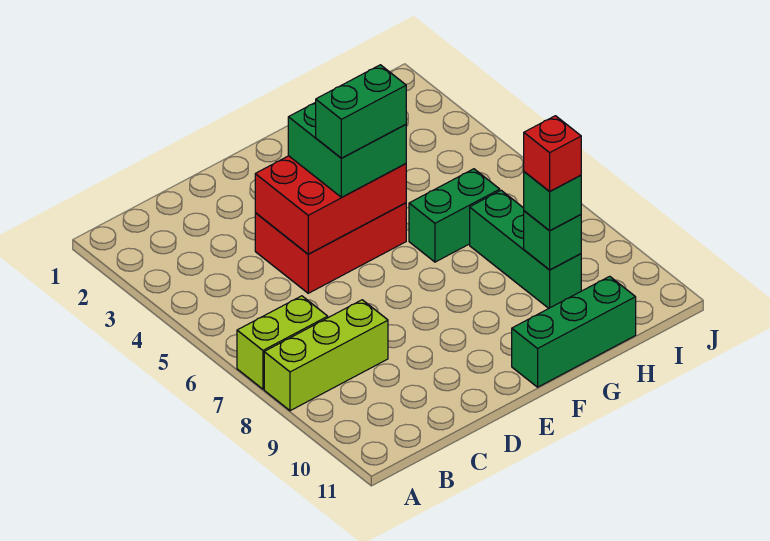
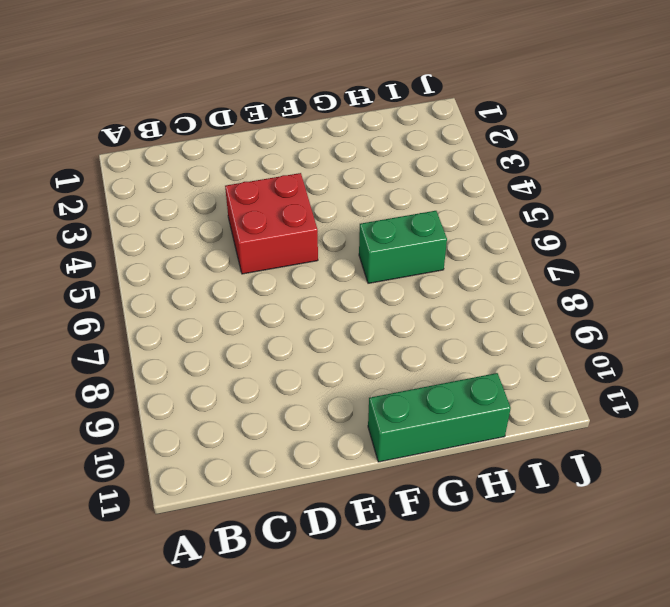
red brick D4:E5 level 1 -> red brick D4:F5 level 1
none -> lime brick A7:B7 level 1
none -> lime brick A8:C8 level 1
none -> green brick H7:H9 level 1

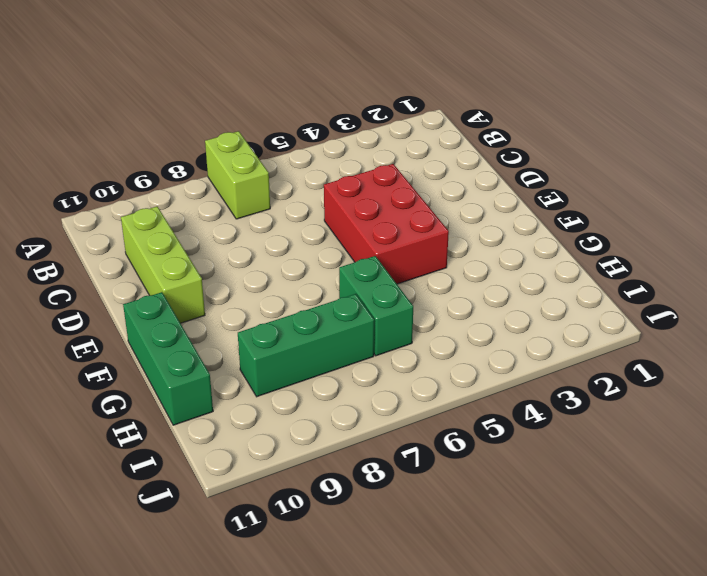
lime brick C10:E10 level 1 -> lime brick A8:C8 level 1
none -> red brick D4:F5 level 2
none -> green brick H9 level 2
none -> green brick E4:F5 level 3

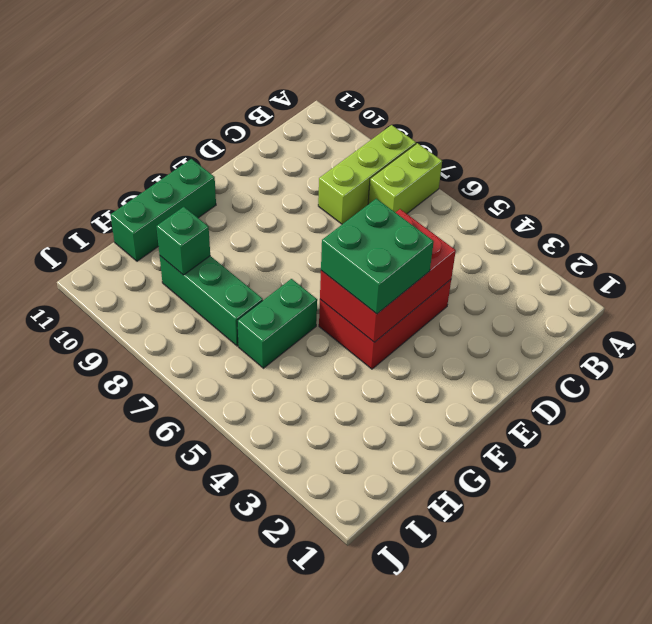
none -> green brick H9 level 3
none -> green brick E5:F5 level 4
none -> red brick H9 level 4

